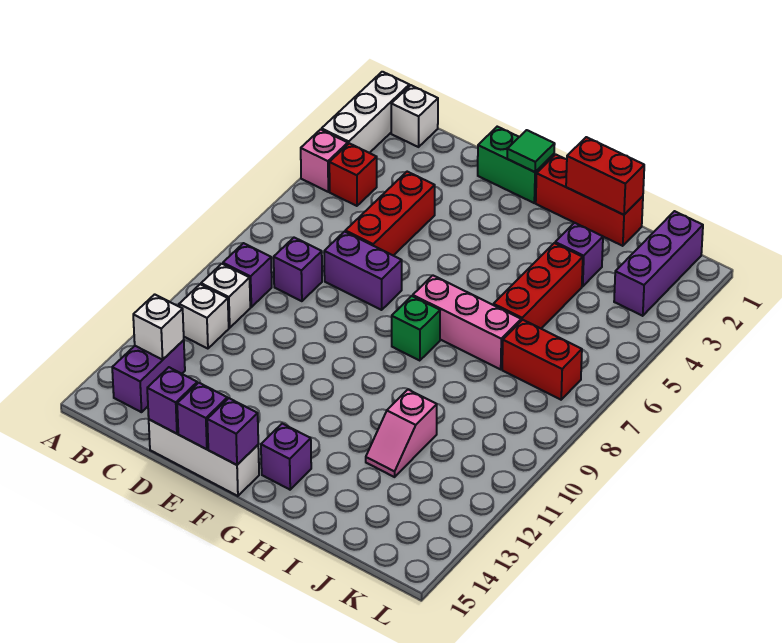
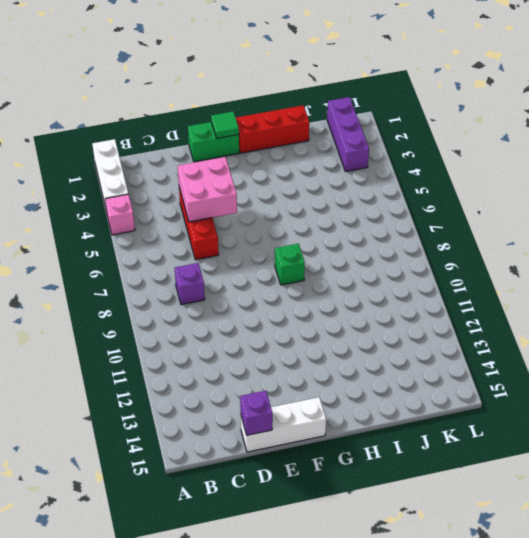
pink brick D4:E5 level 2 -> none
none -> white brick B1 level 1
none -> red brick B4 level 1
none -> purple brick B9 level 1

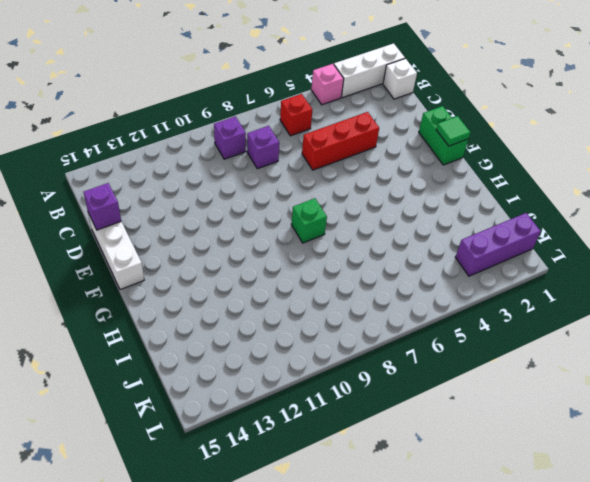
red brick B6 level 1 -> red brick B4 level 1
none -> white brick B10 level 1
none -> white brick B11 level 1
none -> purple brick B13:B14 level 1

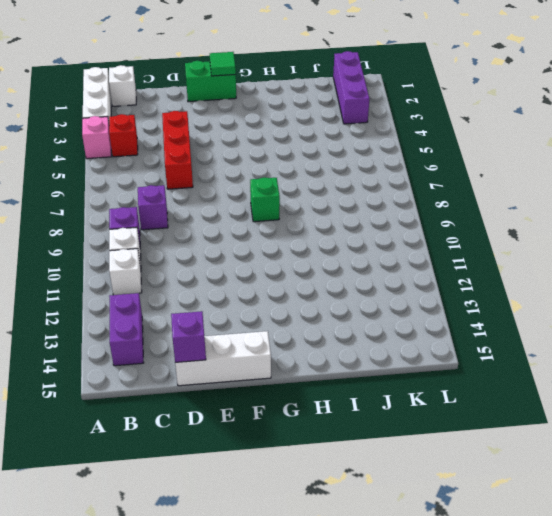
none -> purple brick D7:E7 level 1
none -> red brick G1:I1 level 1
none -> pink brick G7:I7 level 1

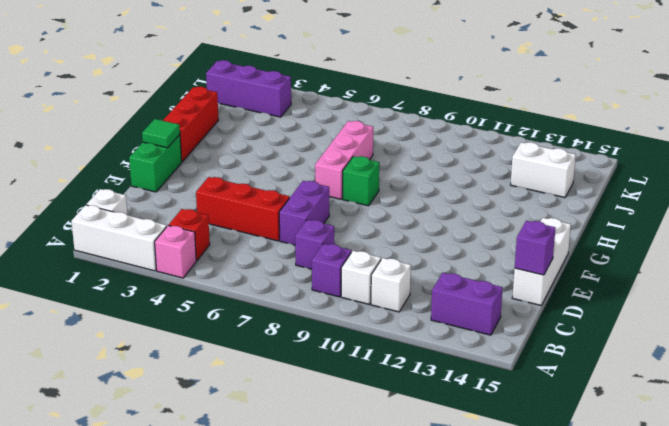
white brick J13:J14 level 1 -> none
none -> purple brick G14 level 1
none -> purple brick I3 level 1
none -> red brick I4:I6 level 1

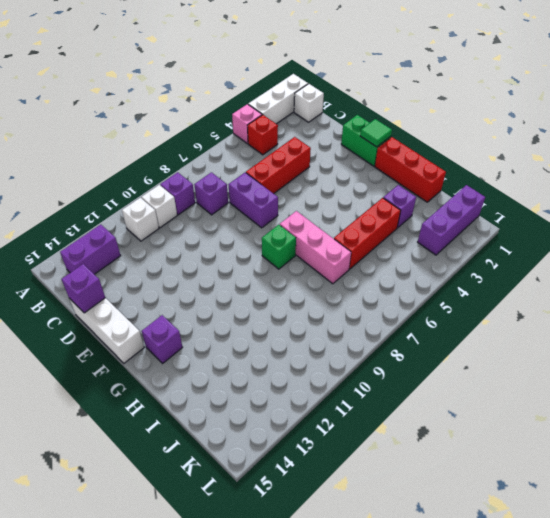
none -> pink slope I11:I12 level 1 top 11
none -> red brick J7:K7 level 1
none -> white brick B13 level 2

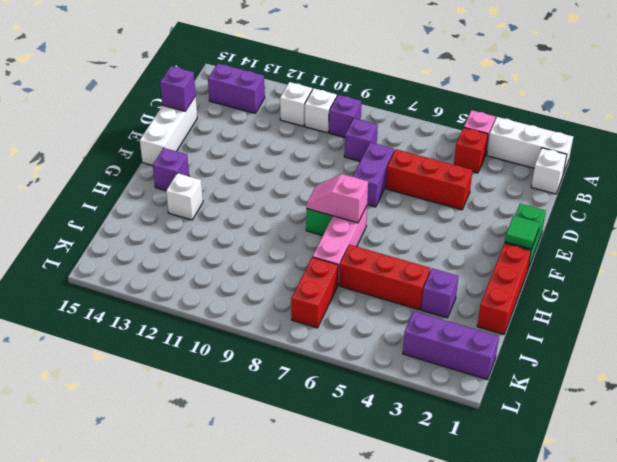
pink slope G7:G8 level 2 top 7 -> pink slope I11:I12 level 1 top 11
white brick H13 level 1 -> white brick B13 level 2
none -> purple brick E15 level 2
none -> purple brick F15 level 2
none -> red brick H1:I1 level 2

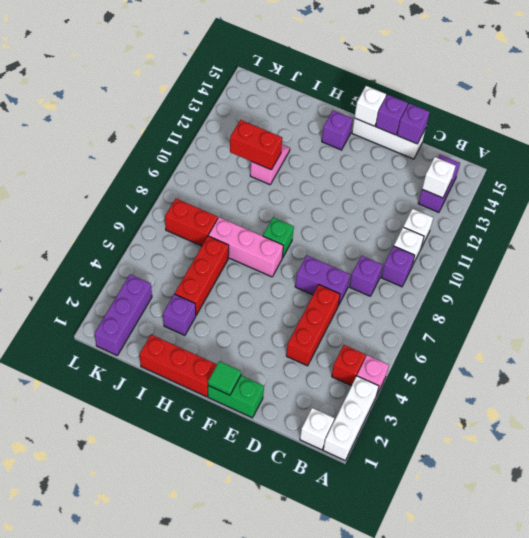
white brick F15 level 2 -> purple brick F15 level 2
red brick I11:J11 level 2 -> red brick H1:I1 level 2

